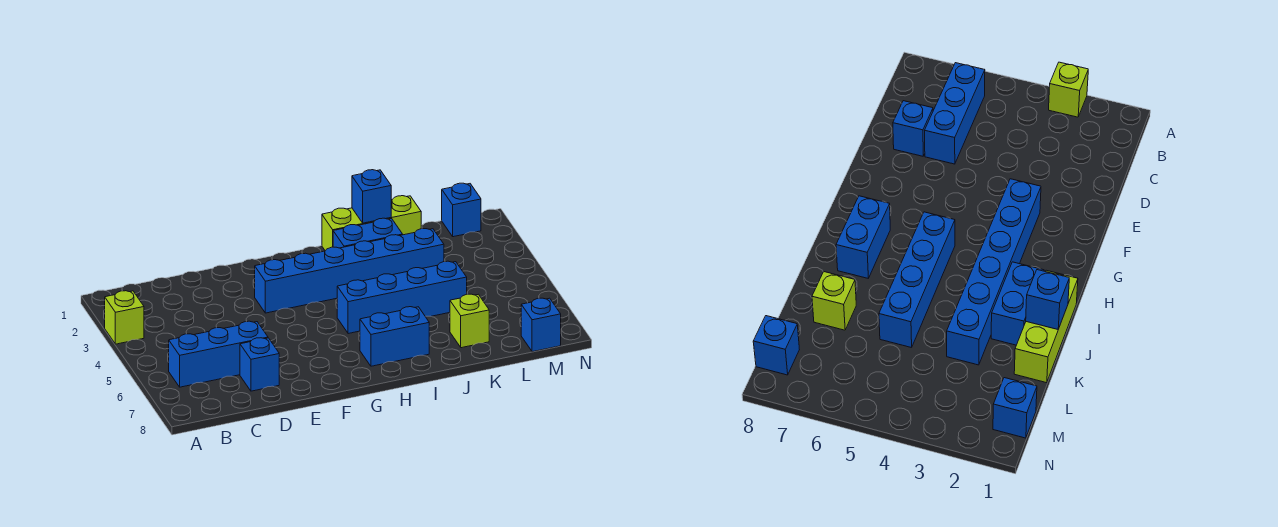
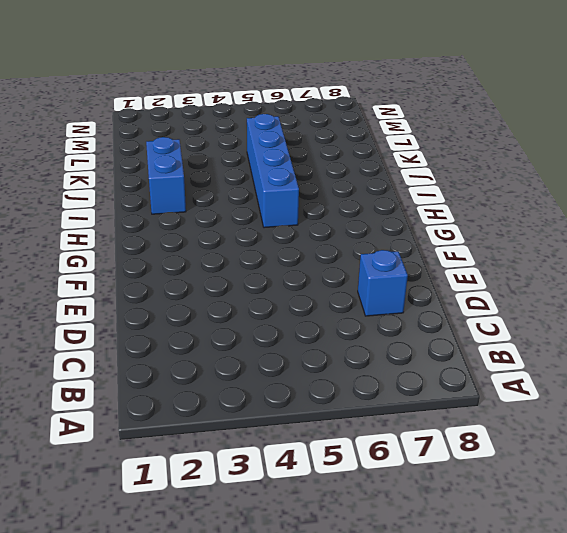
none -> lime brick A3 level 1
none -> blue brick B6:D6 level 1
none -> blue brick F3:K3 level 1

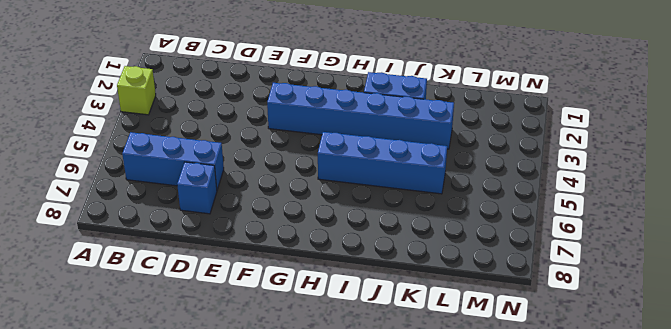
none -> blue brick H7:I7 level 1
none -> lime brick I1:K1 level 1
none -> lime brick K7 level 1

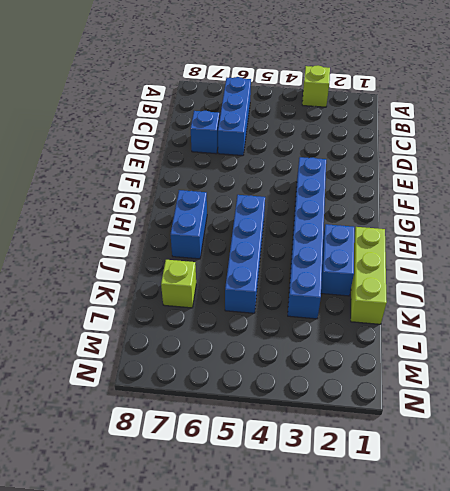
none -> blue brick M1 level 1
none -> blue brick M8 level 1
none -> blue brick J1 level 2

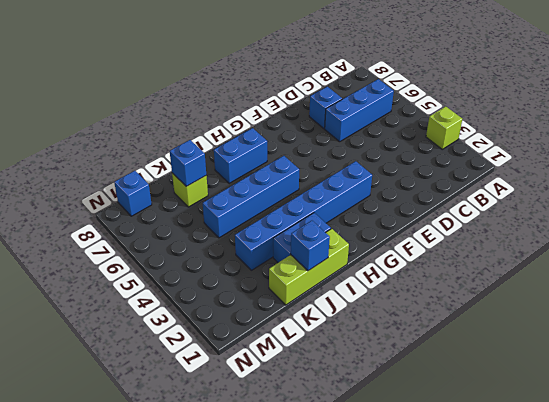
blue brick K7 level 2 -> blue brick M1 level 1

